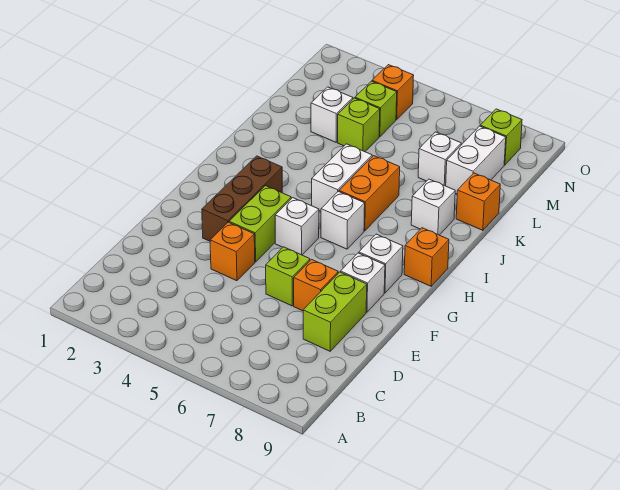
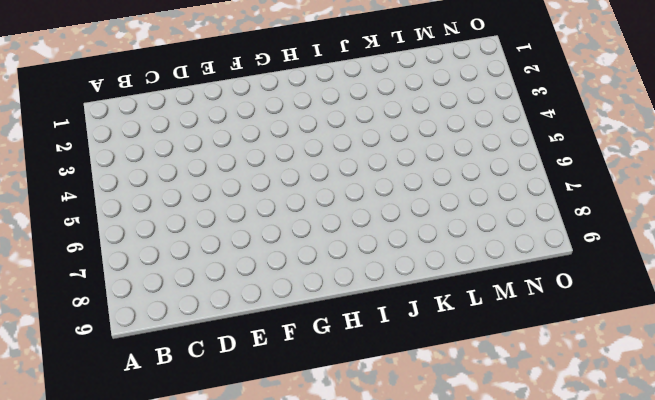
none -> lime brick D8:E8 level 1
none -> orange brick E4 level 1
none -> lime brick E6 level 1

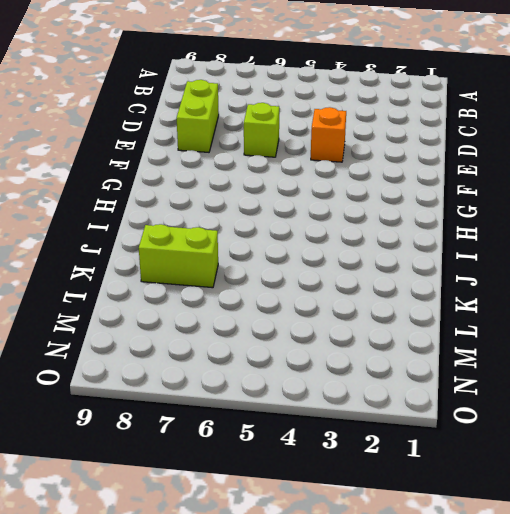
lime brick K7:K8 level 1 -> lime brick F4:G4 level 1
none -> orange brick E7 level 1
none -> brown brick F3:H3 level 1
none -> white brick F8 level 1

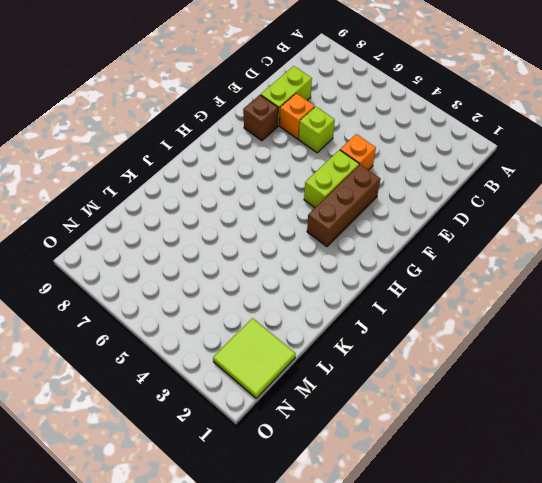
brown brick F8 level 1 -> white brick F8 level 1
lime tile M1:N2 level 1 -> none
none -> white brick G5 level 1
none -> white brick G8 level 1
none -> white brick H6 level 1

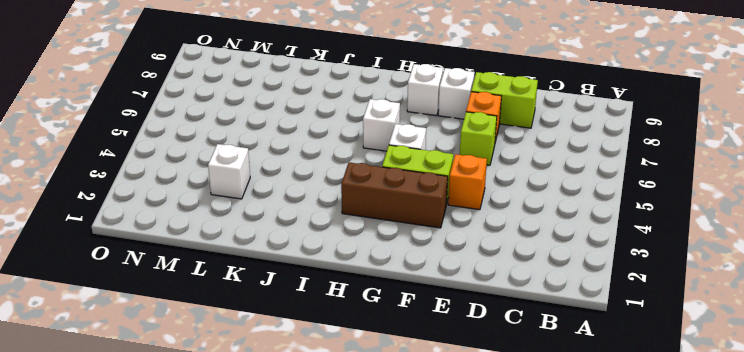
none -> orange brick H9 level 1
none -> white brick I5:J5 level 1
none -> orange brick I6:J6 level 1

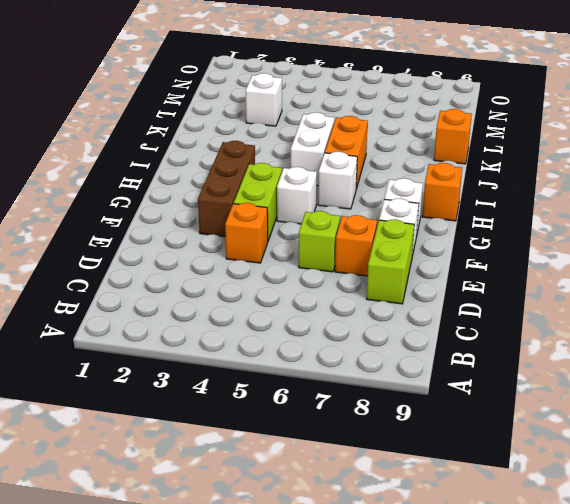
none -> white brick J8 level 1
none -> lime brick L4 level 1
none -> white brick L7 level 1

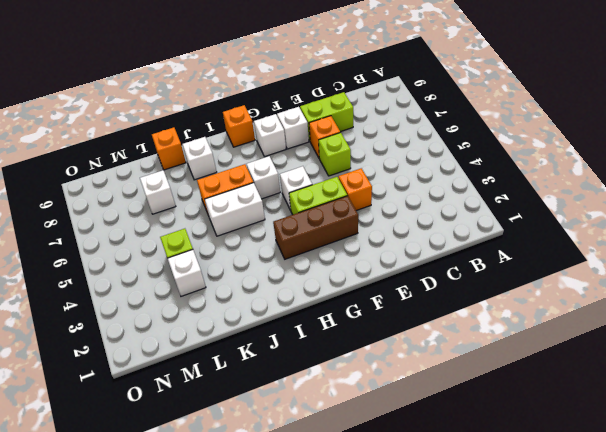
none -> white brick L8:M8 level 1
none -> lime brick M4 level 1
none -> orange brick N4 level 1

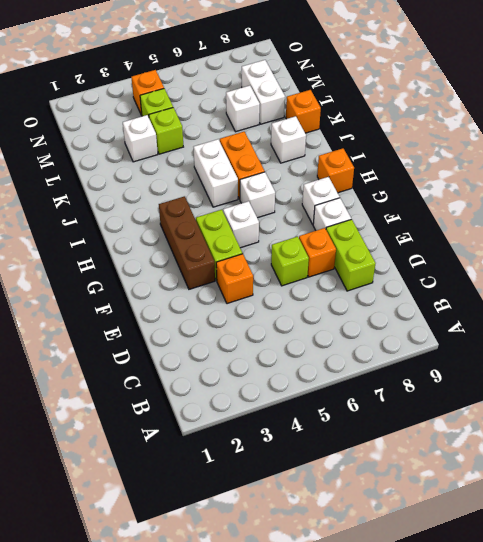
none -> lime brick N8 level 1

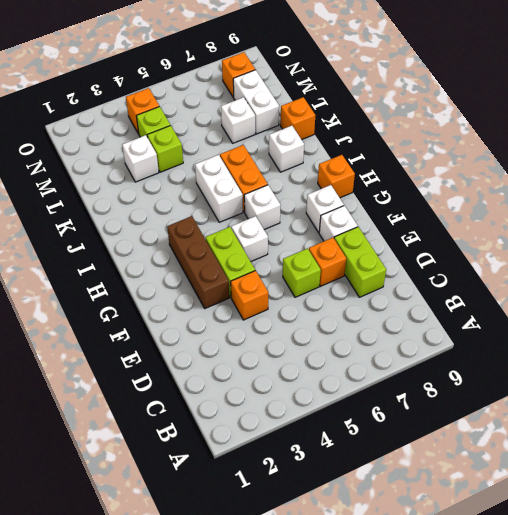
orange brick N8 level 1 -> lime brick N8 level 1

